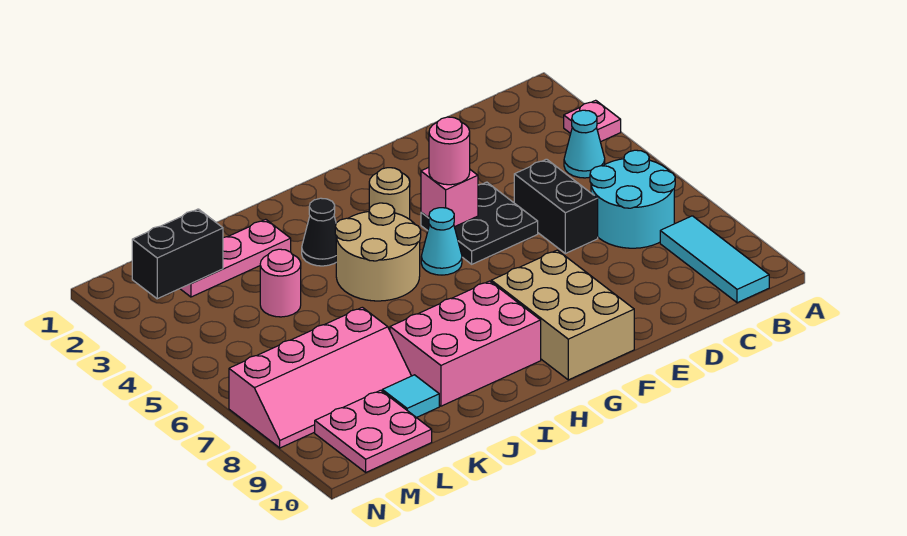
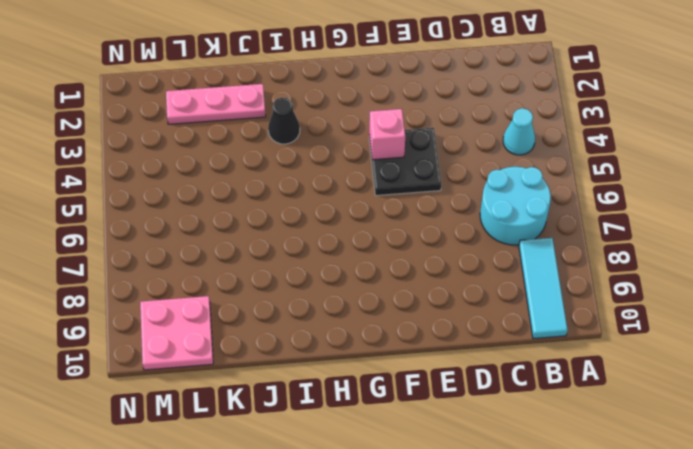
none -> pink plate A3 level 1
none -> black brick D5:D6 level 1
none -> tan brick F8:G10 level 1

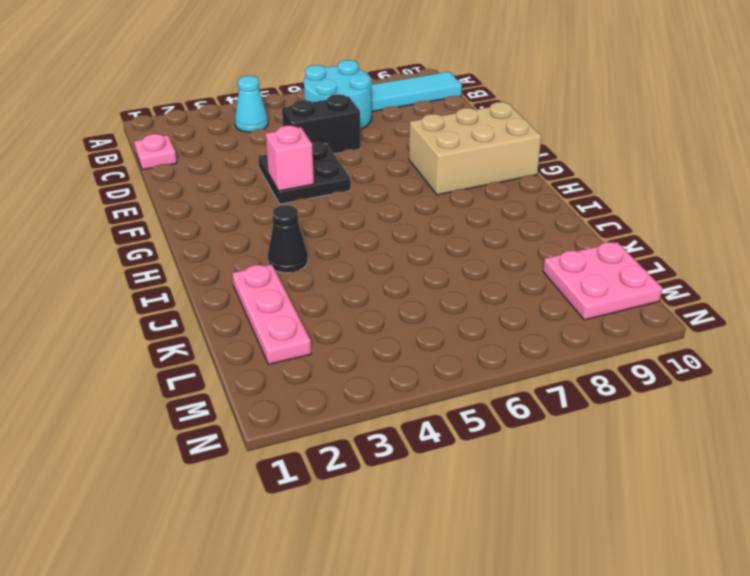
pink plate C1 level 1 -> pink plate A3 level 1
none -> tan round brick G3 level 1
none -> cyan cone G5 level 1
none -> tan round brick H4:I5 level 1

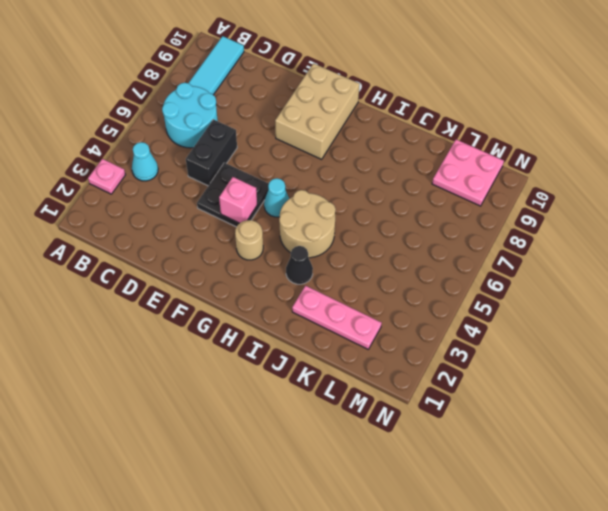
none -> pink brick H8:J9 level 1
none -> pink round brick K4 level 1
none -> pink slope K7:N8 level 1 top 7

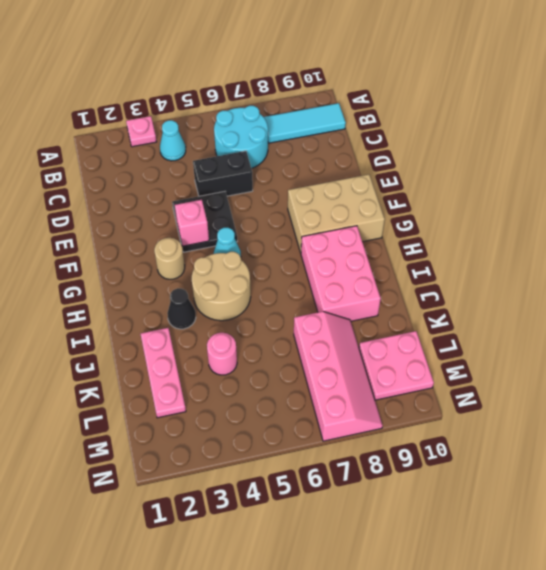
none -> cyan tile K9 level 1
none -> black brick L2:M2 level 2
none -> pink round brick F4 level 3

